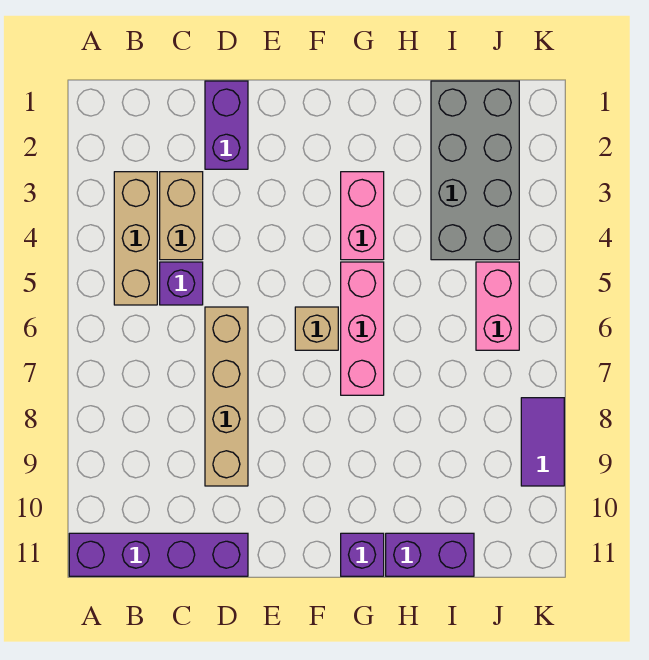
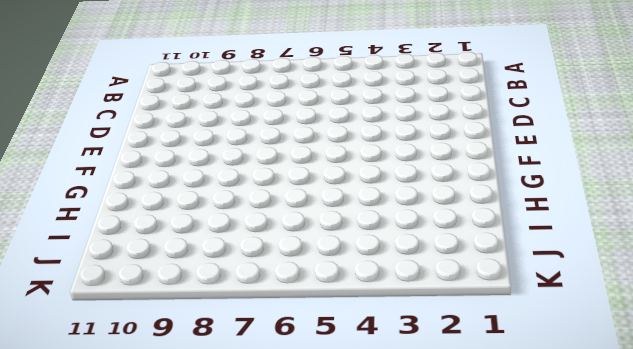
none -> purple brick A11:D11 level 1
none -> tan brick B3:B5 level 1
none -> tan brick C3:C4 level 1

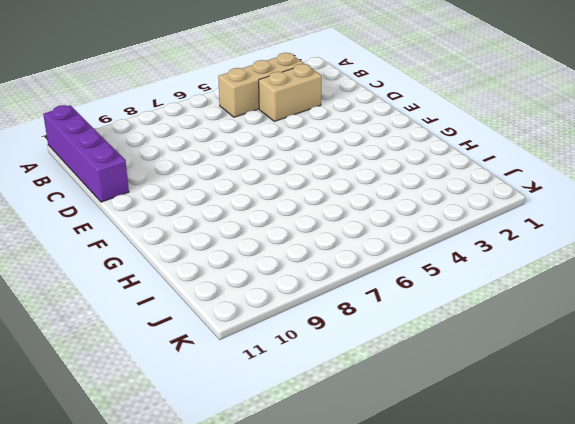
none -> purple brick C5 level 1
none -> purple brick D1:D2 level 1
none -> tan brick D6:D9 level 1

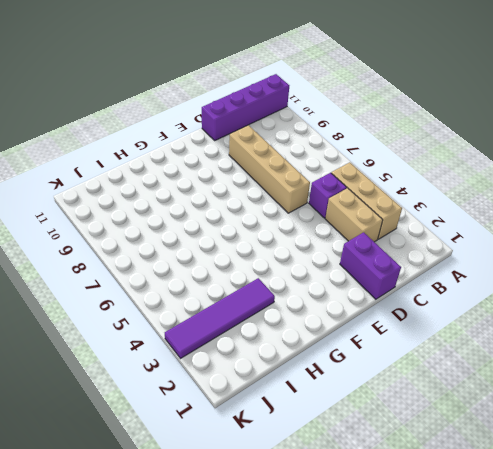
purple tile H3:K3 level 1 -> grey brick I1:J4 level 1
none -> tan brick F6 level 1
none -> pink brick G3:G4 level 1
none -> pink brick G5:G7 level 1

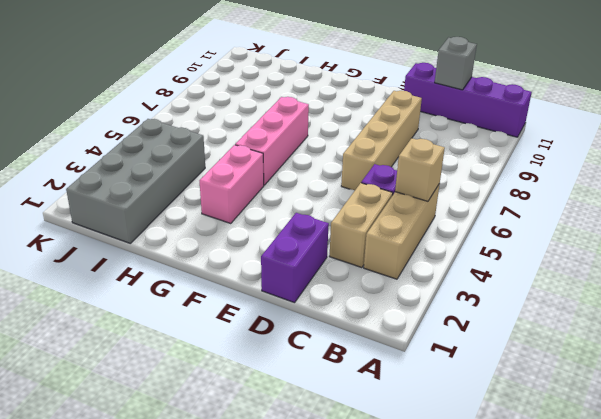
tan brick B5 level 2 -> tan brick F6 level 1
grey brick C11 level 2 -> none
none -> purple brick G11 level 1
none -> purple brick H11:I11 level 1
none -> pink brick J5:J6 level 1

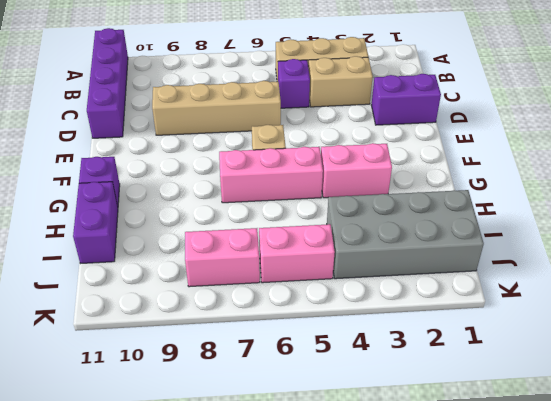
pink brick J7:J8 level 1 -> none
none -> purple tile K8:K9 level 1

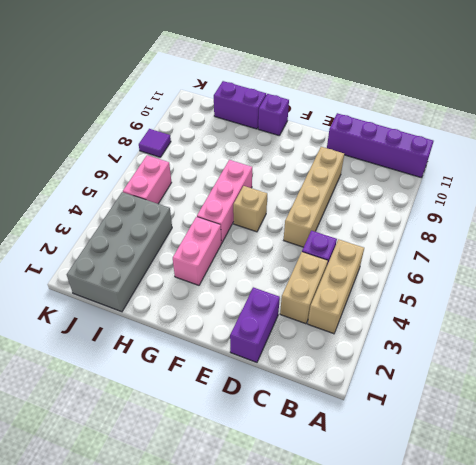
purple tile K8 level 1 -> purple tile K8:K9 level 1

